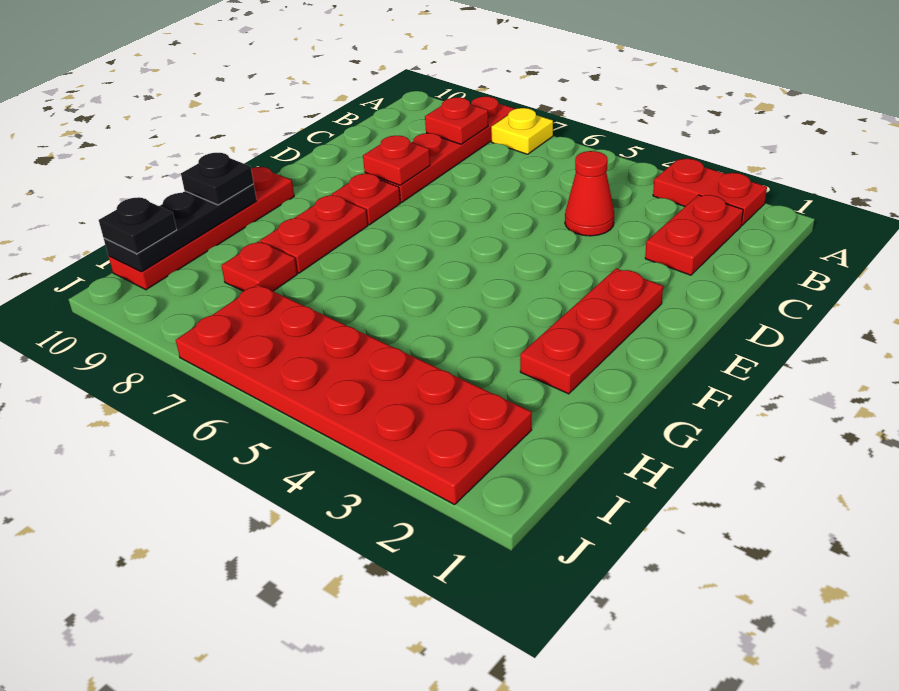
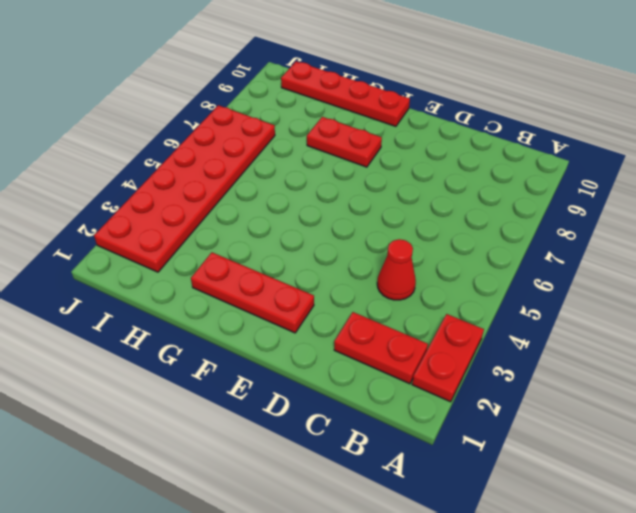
none -> yellow plate A7 level 1
none -> red plate A8:D8 level 1
none -> red plate E8 level 1

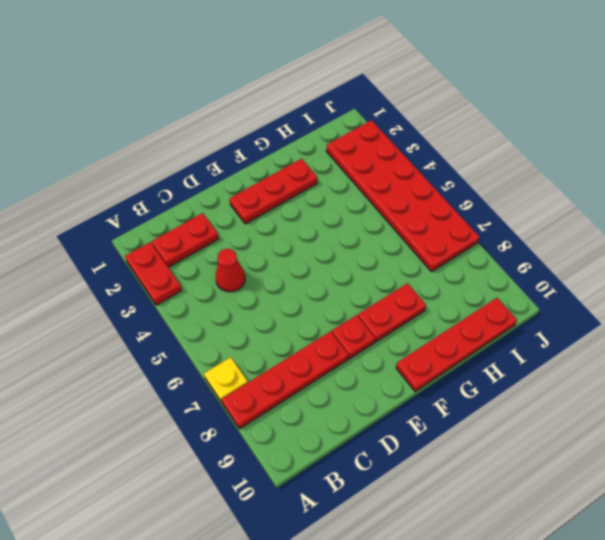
none -> red plate H8 level 1
none -> red plate B8 level 2
none -> red plate D8 level 2

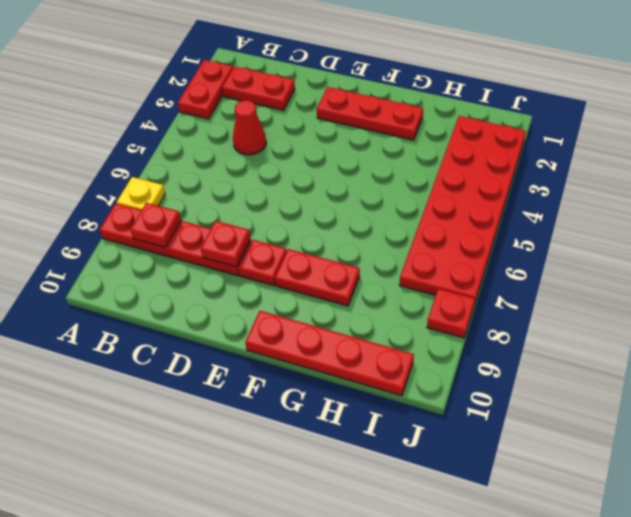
red plate J8 level 1 -> red plate H8 level 1
none -> black plate G10:I10 level 2
none -> black plate G10 level 3
none -> black plate I10 level 3

